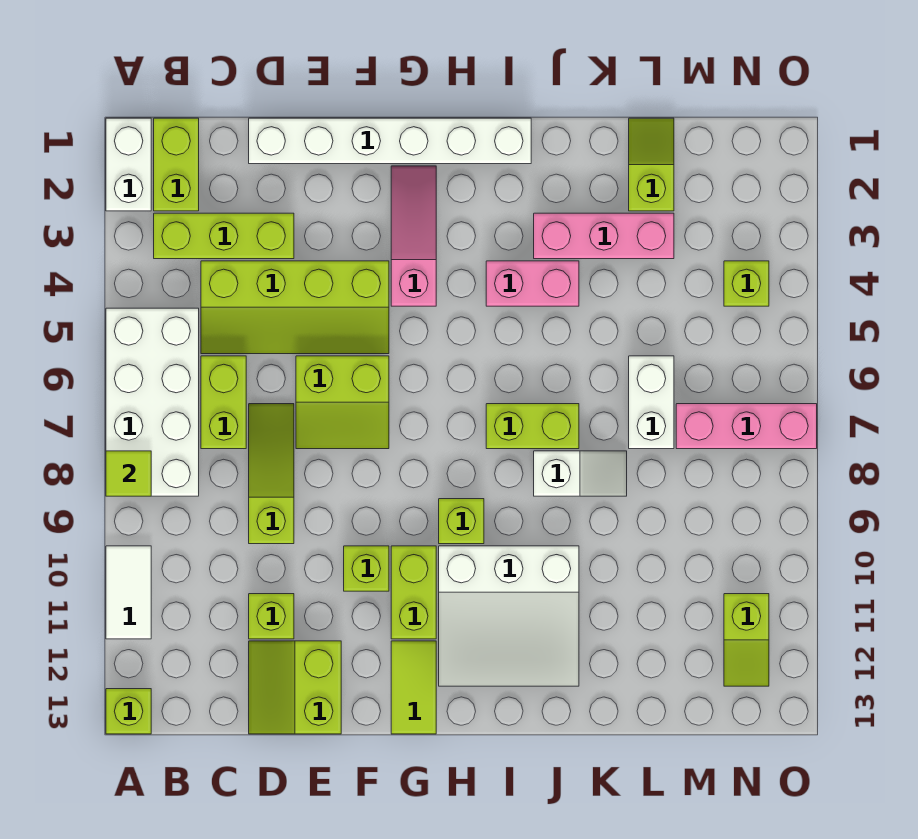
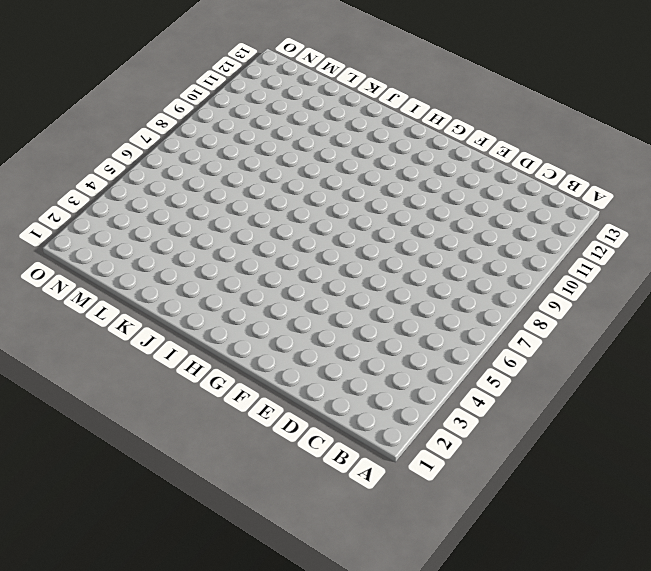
none -> white brick A1:A2 level 1
none -> white brick A5:B8 level 1
none -> white tile A10:A11 level 1

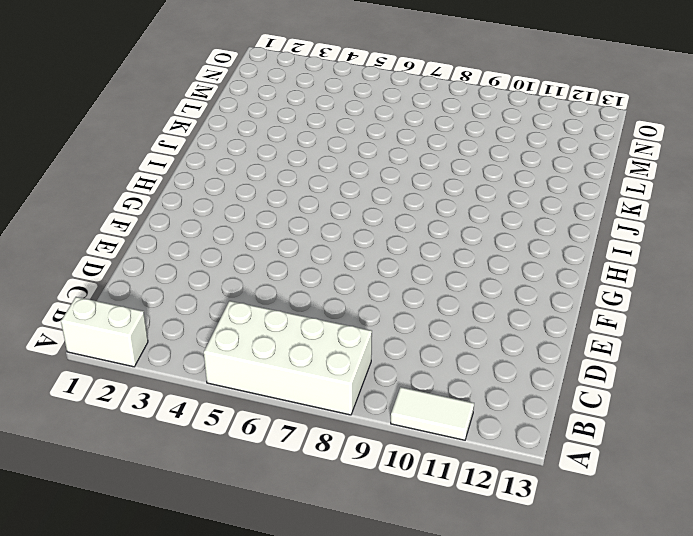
none -> lime brick A13 level 1
none -> lime brick B1:B2 level 1
none -> lime brick B3:D3 level 1

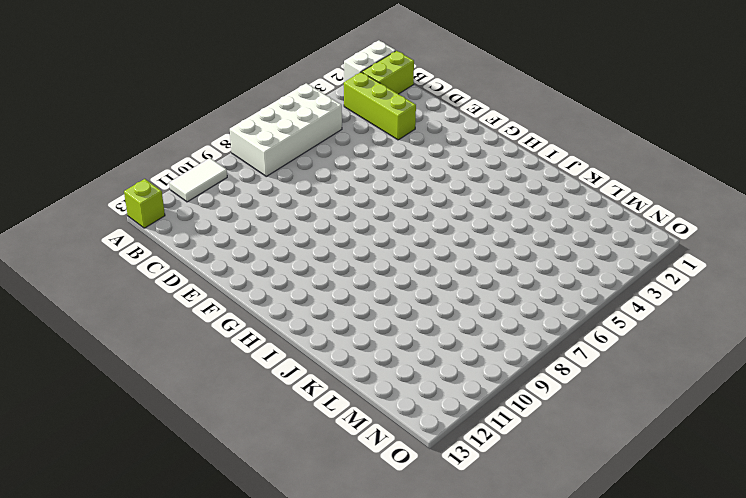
none -> lime slope C4:F5 level 1 top 4
none -> lime brick C6:C7 level 1
none -> white brick D1:I1 level 1

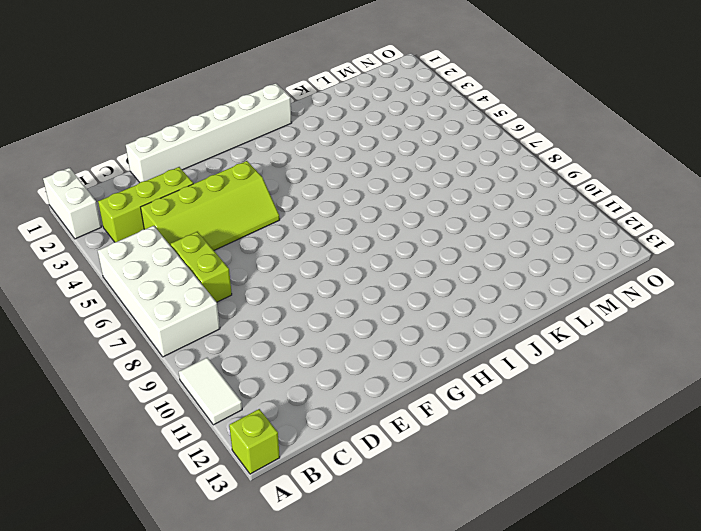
none -> lime brick B1:B2 level 1
none -> lime slope D7:D9 level 1 top 9
none -> lime brick D11 level 1

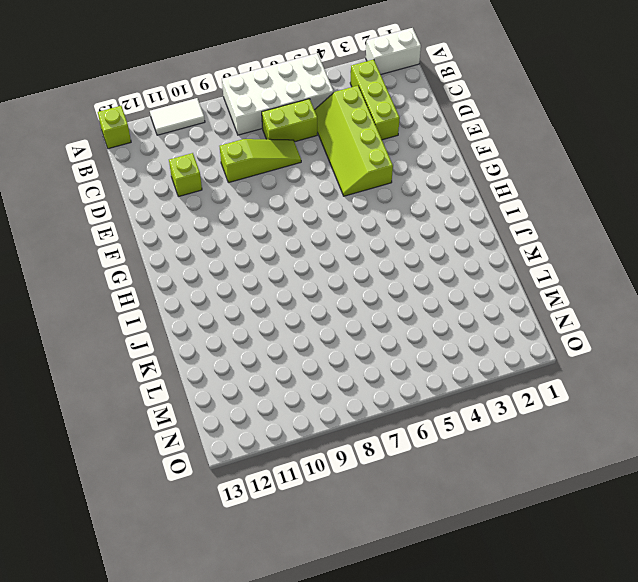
none -> lime brick B1:B2 level 1
none -> white brick D1:I1 level 1
none -> lime slope D12:E13 level 1 top E

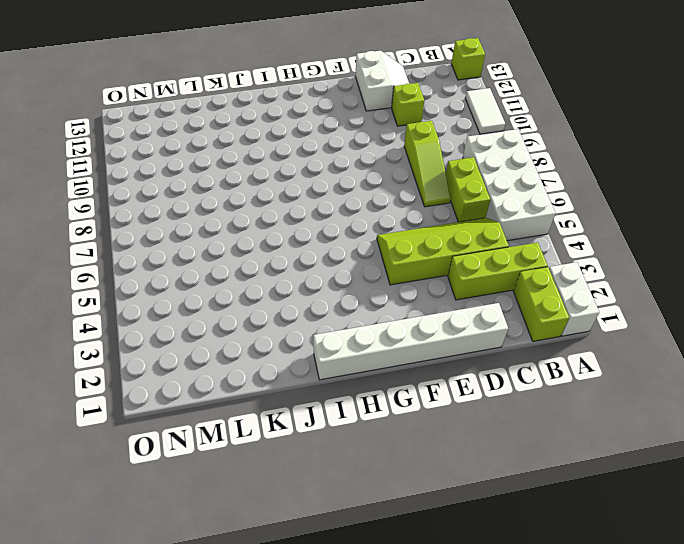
white slope D12:E13 level 1 top E -> lime slope D12:E13 level 1 top E
none -> lime slope E6:F7 level 1 top 6
none -> lime brick F10 level 1
none -> pink slope G2:G4 level 1 top 4

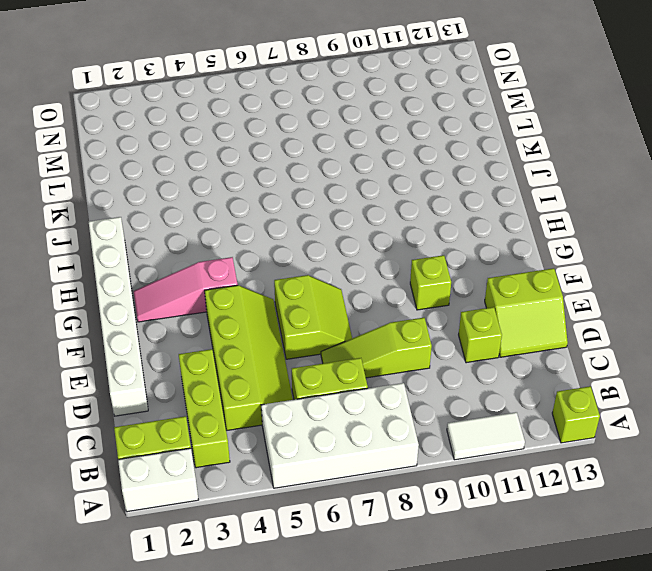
none -> lime brick G10:G11 level 1
none -> lime tile G12:G13 level 1
none -> lime brick H9 level 1

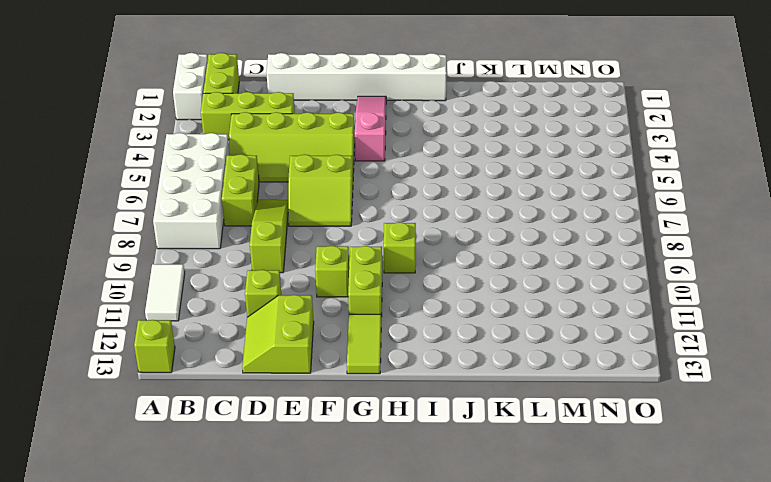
none -> white slope H10:J12 level 1 top 10
none -> pink brick I4:J4 level 1
none -> lime brick I7:J7 level 1

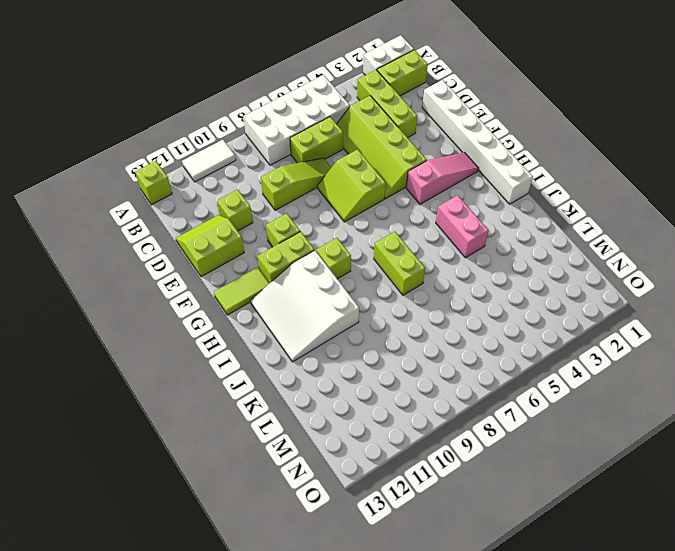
none -> pink brick J3:L3 level 1
none -> white slope J8:K8 level 1 top J
none -> lime slope L1:L2 level 1 top 2

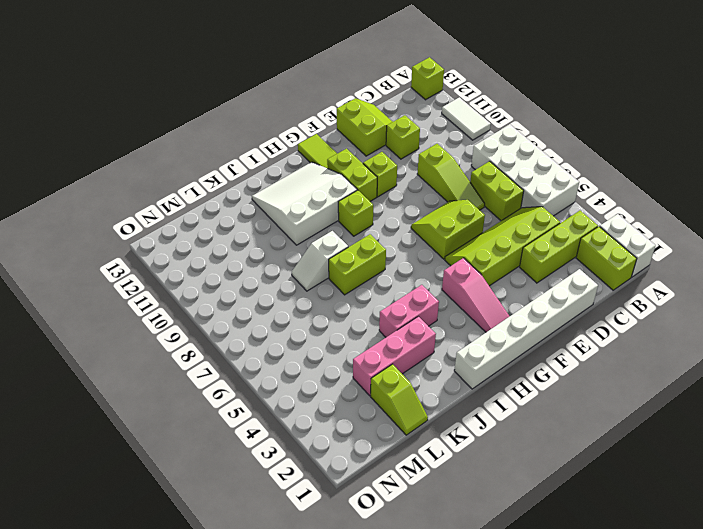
none -> white brick L6:L7 level 1
none -> pink brick M7:O7 level 1
none -> lime brick N4 level 1

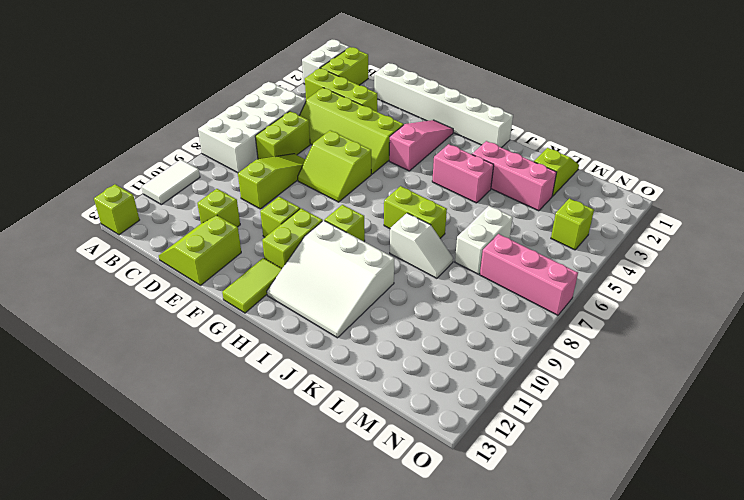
none -> lime slope N11:N12 level 1 top 11
none -> lime tile A8 level 2

